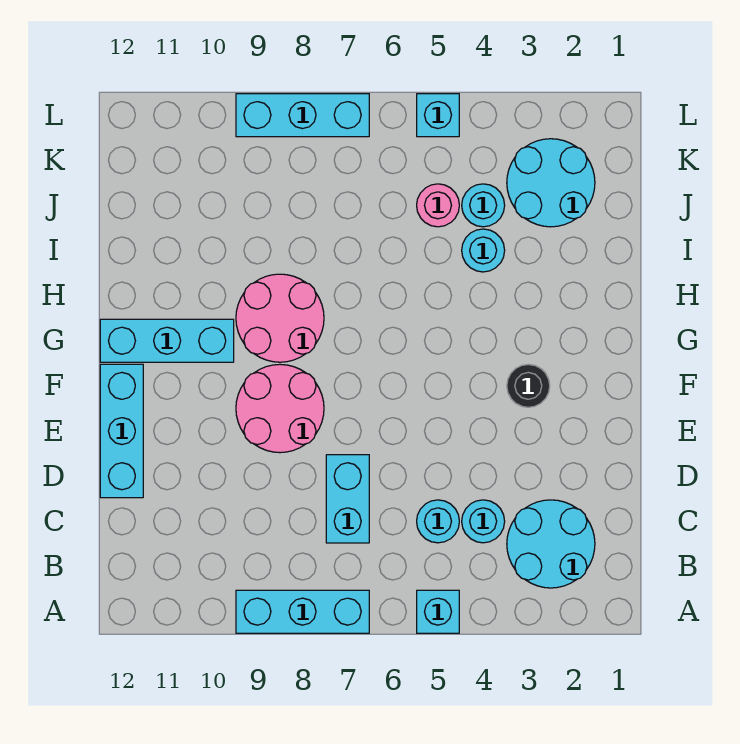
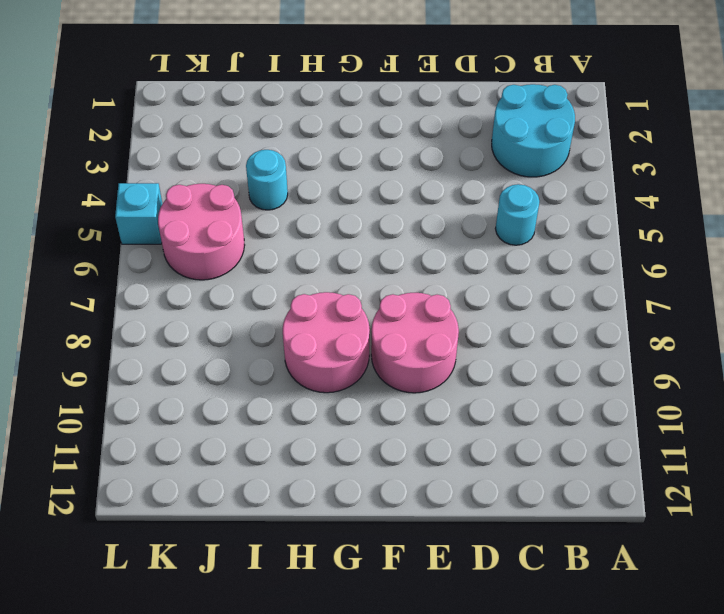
pink round brick J5:K6 level 1 -> pink round brick J5 level 1
none -> cyan brick A5 level 1
none -> cyan brick A7:A9 level 1
none -> cyan round brick C4 level 1

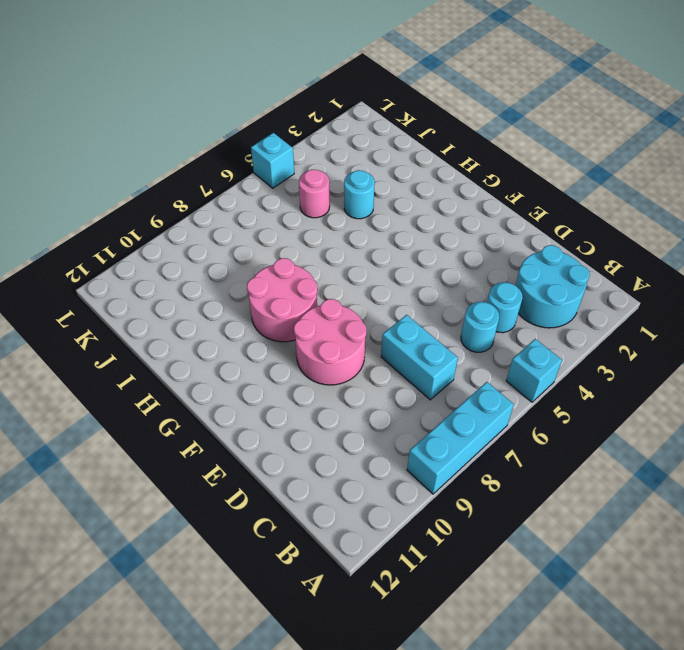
none -> cyan brick D12:F12 level 1
none -> black round brick F3 level 1
none -> cyan brick G10:G12 level 1

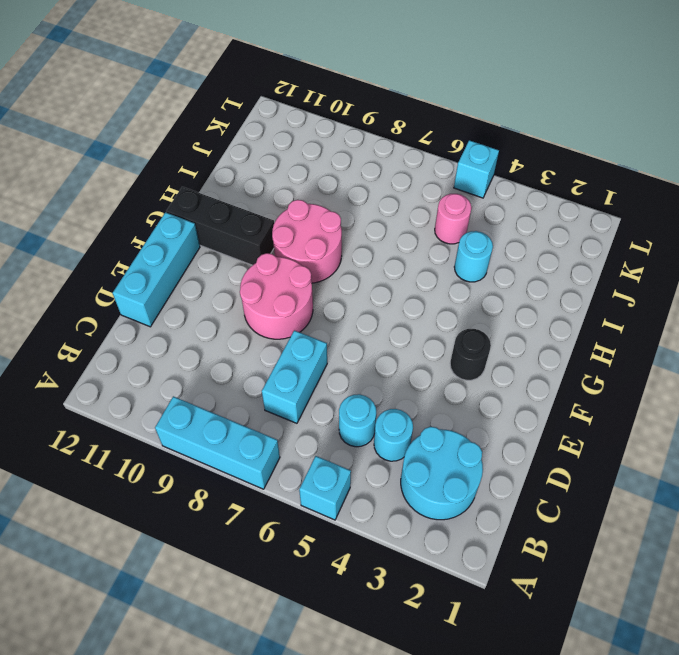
black brick G10:G12 level 1 -> cyan brick G10:G12 level 1
none -> cyan round brick J2:K3 level 1
none -> cyan round brick J4 level 1
none -> cyan brick L7:L9 level 1

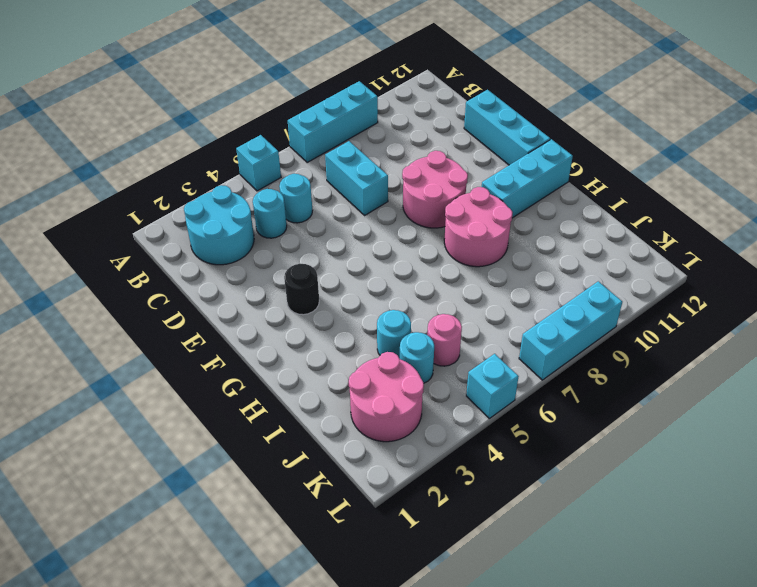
pink round brick J2:K3 level 1 -> cyan round brick J2:K3 level 1

